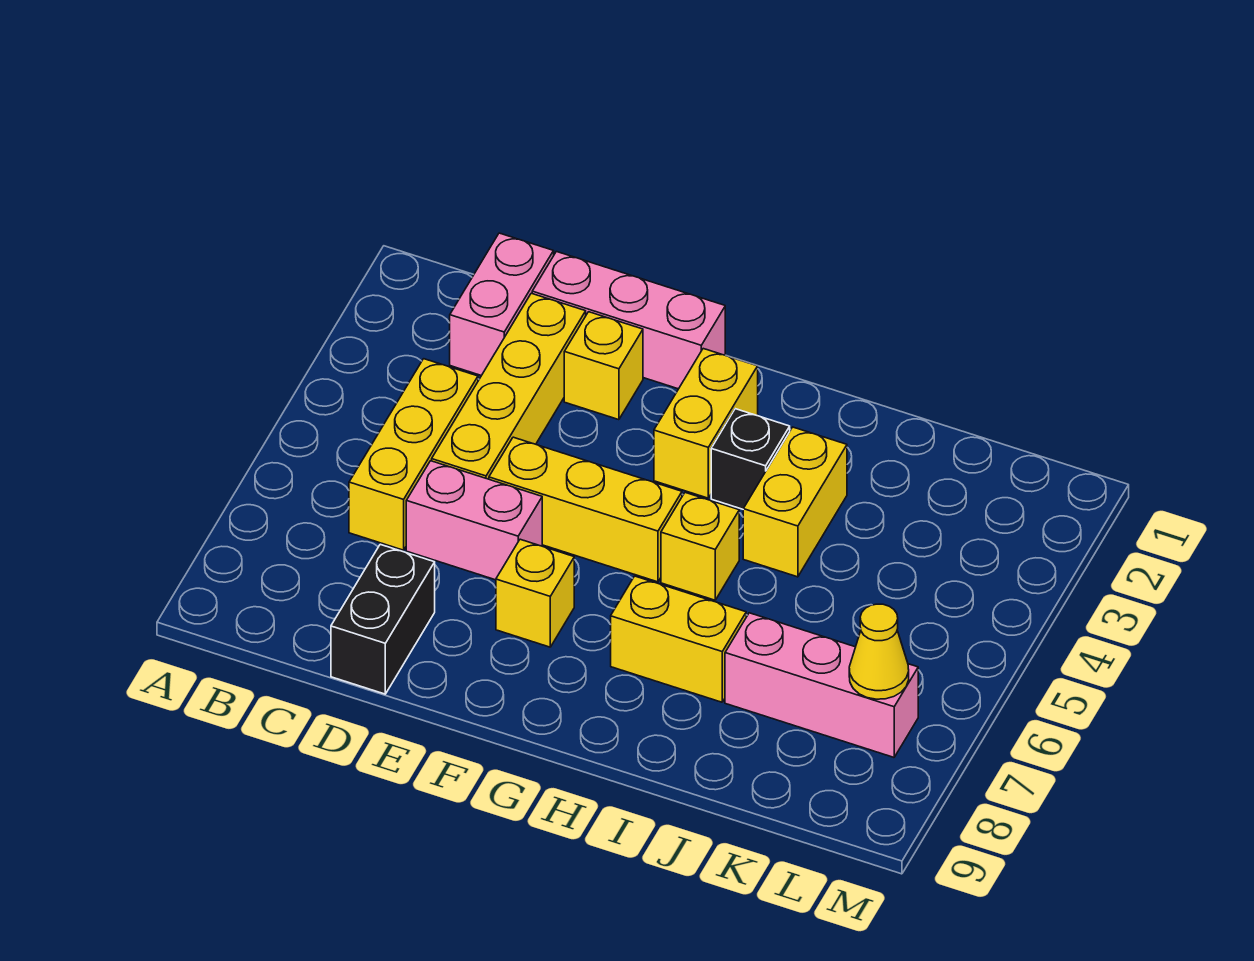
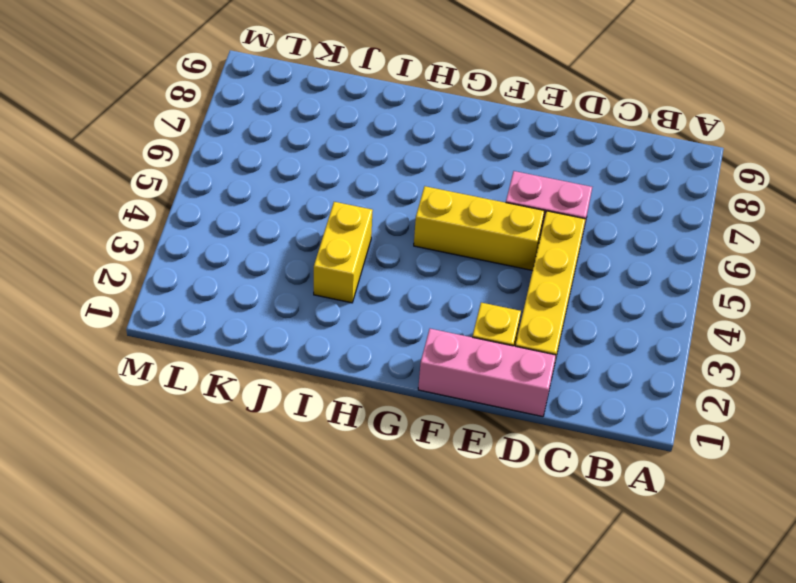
none -> pink brick C1:C2 level 1
none -> yellow brick C4:C6 level 1
none -> black brick D8:D9 level 1

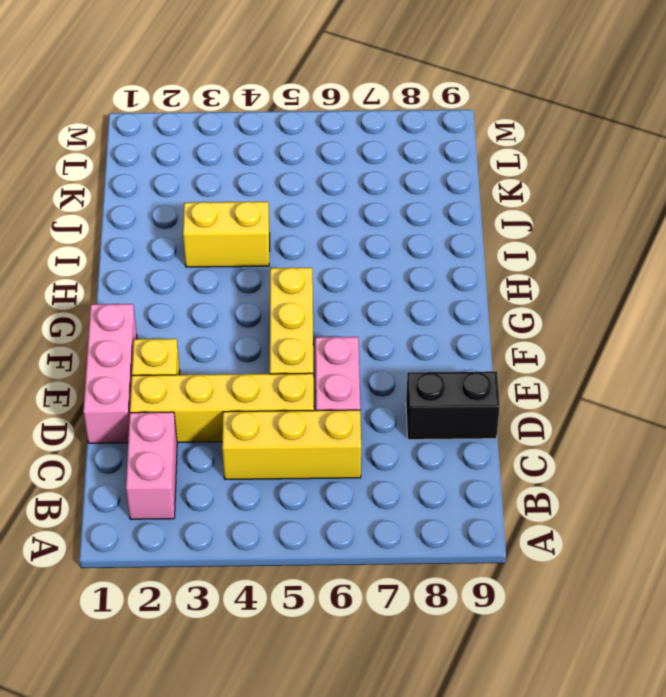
pink brick B2:C2 level 1 -> pink brick C1:C2 level 1
none -> yellow brick F7 level 1
none -> yellow brick G2:G3 level 1
none -> black brick H3 level 1

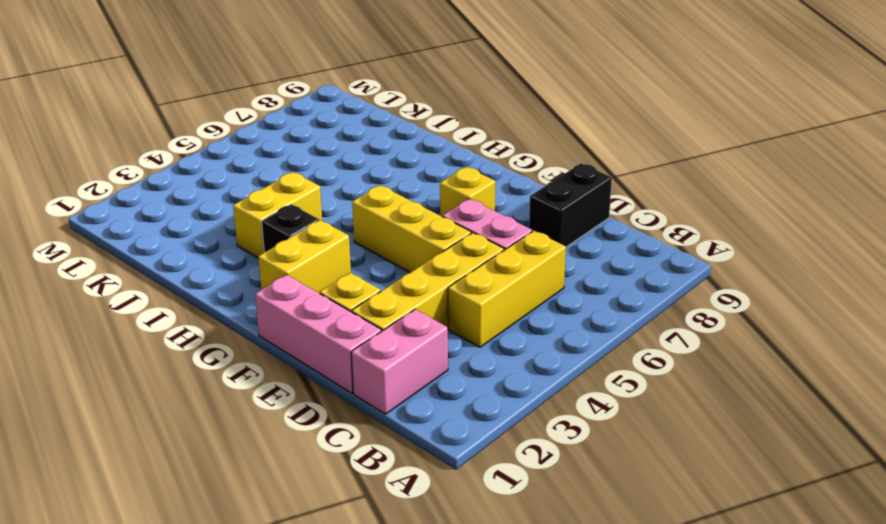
none -> yellow brick H5 level 1
none -> yellow brick H7:I7 level 1
none -> pink brick J7:L7 level 1

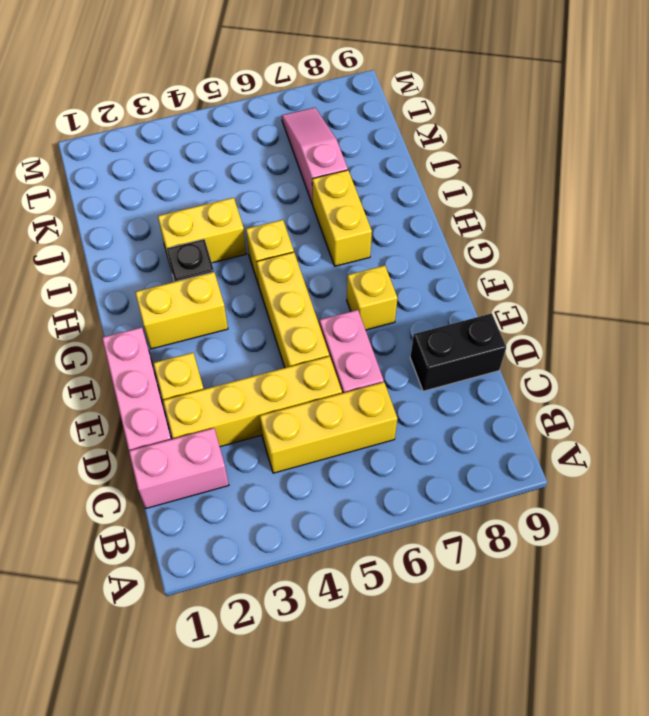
pink slope J7:L7 level 1 top J -> pink brick J7:L7 level 1
none -> yellow cone L7 level 2

